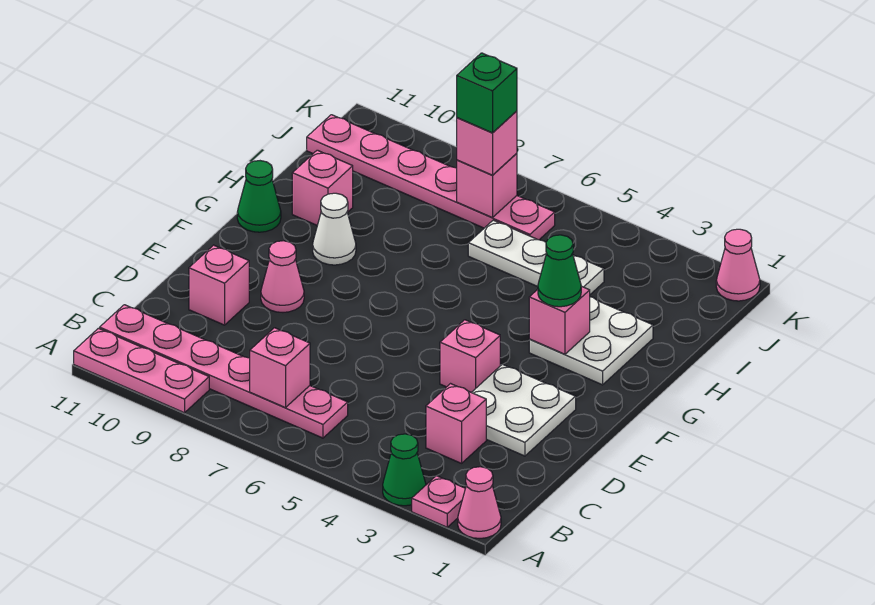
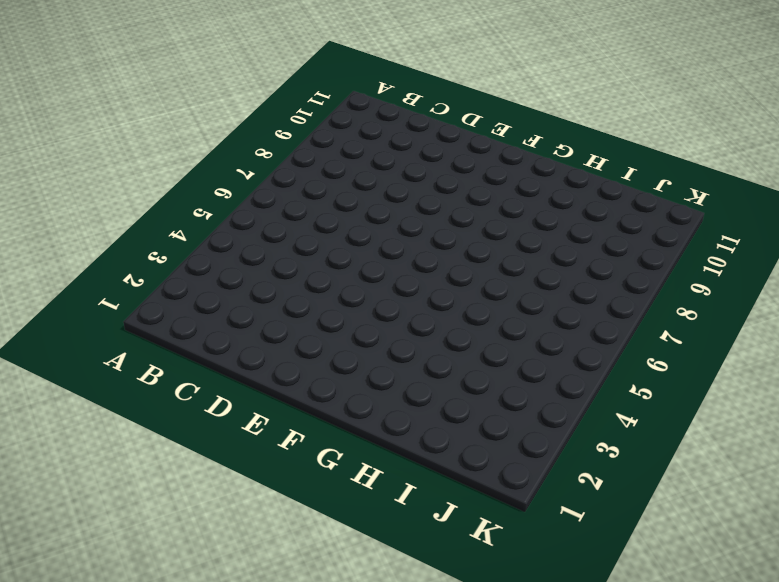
none -> pink cone A1 level 1
none -> pink plate A2 level 1
none -> green cone A3 level 1

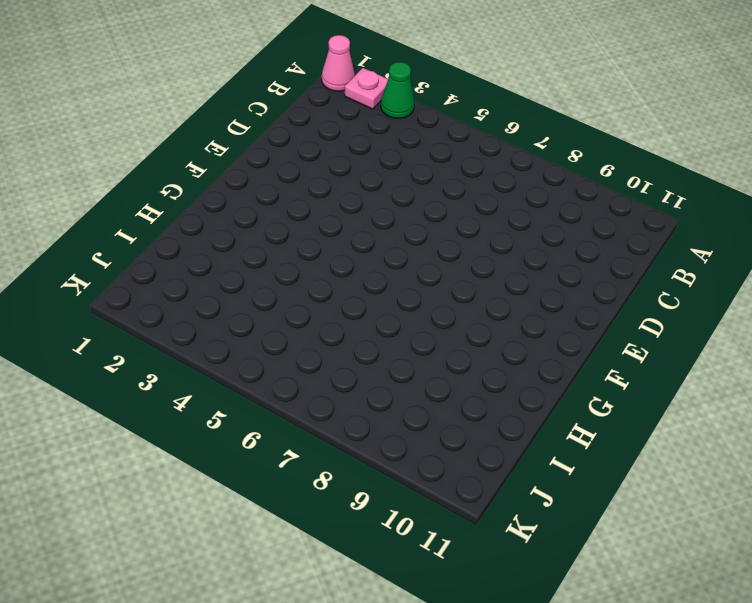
none -> pink plate A9:A11 level 1
none -> pink plate B6:B11 level 1
none -> pink brick C3 level 1

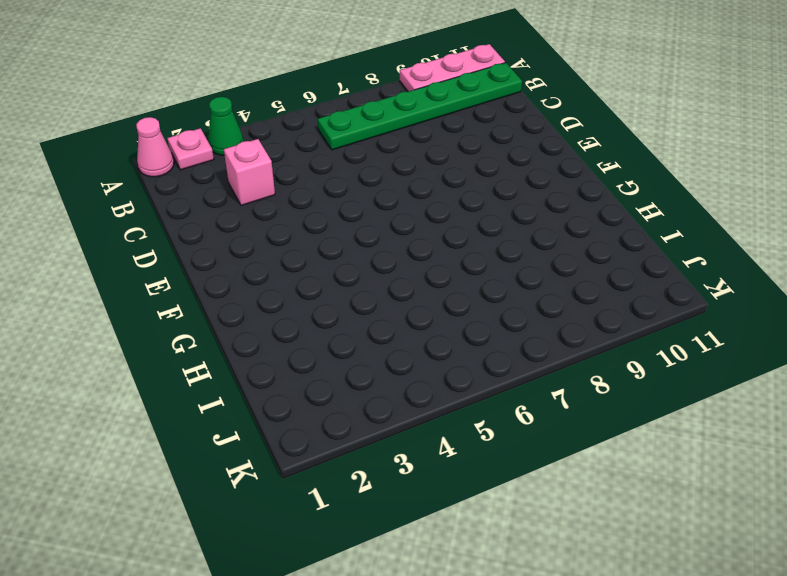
green plate B6:B11 level 1 -> pink plate B6:B11 level 1
none -> white plate D2:E3 level 1
none -> pink brick D10 level 1
none -> pink brick E4 level 1

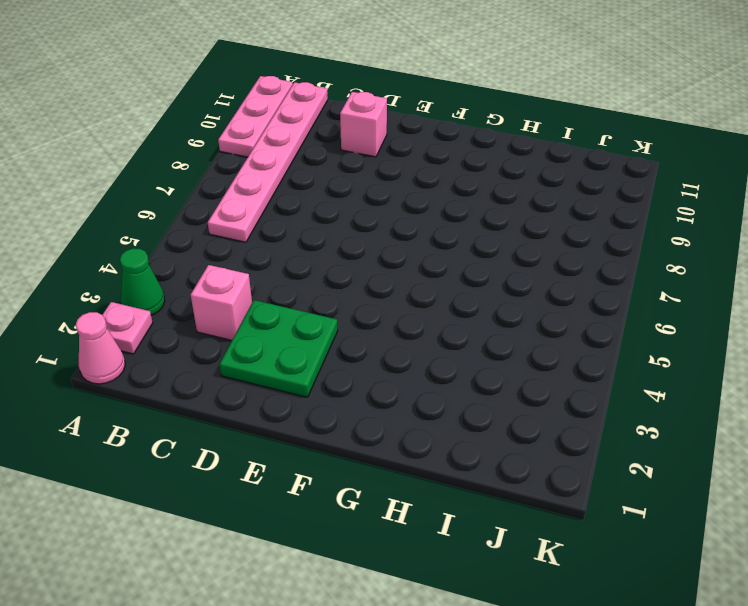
green plate D2:E3 level 1 -> white plate D2:E3 level 1
none -> pink brick E4 level 1
none -> pink cone E9 level 1
none -> white plate G2:H3 level 1

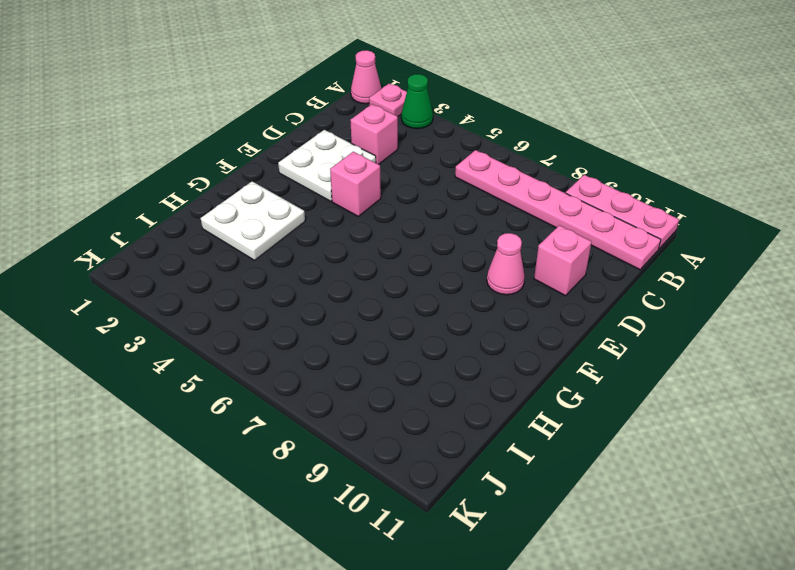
none -> white cone G9 level 1
none -> green cone G11 level 1
none -> pink brick H10 level 1

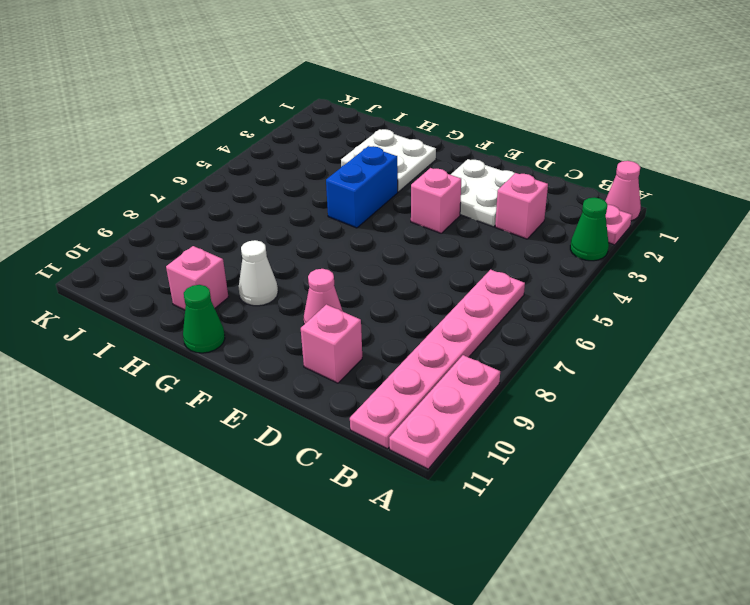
blue brick G4:G5 level 1 -> none
none -> white plate I4:I6 level 1
none -> pink plate J6:J11 level 1
none -> pink cone K1 level 1

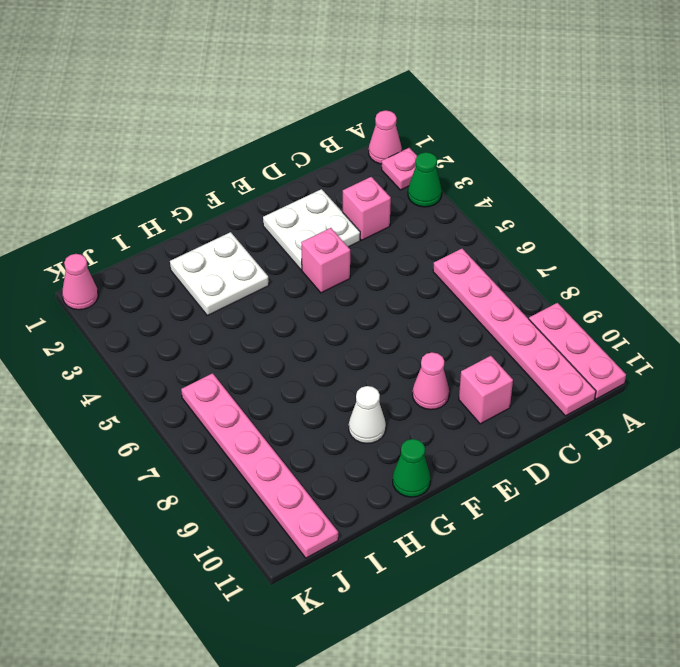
none -> pink brick H10 level 1
none -> white plate I4:I6 level 1
none -> pink brick B7 level 2

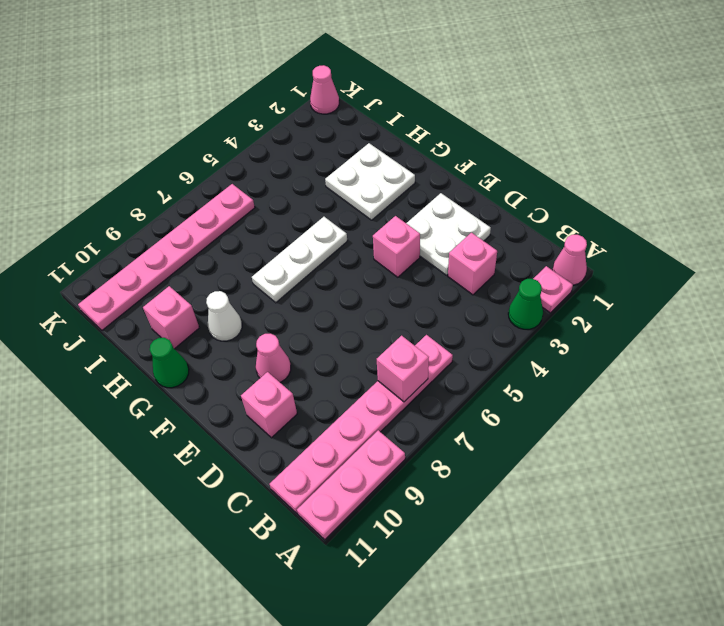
white plate G5:G7 level 1 -> white plate I4:I6 level 1
none -> pink brick G3 level 2
none -> pink brick J7 level 2
none -> green cone G3 level 3

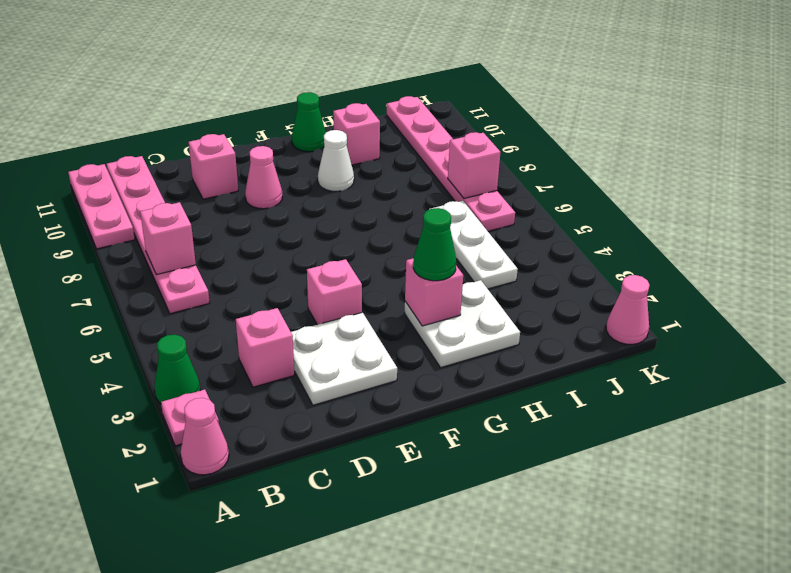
none -> pink brick J7 level 3
none -> green brick J7 level 4

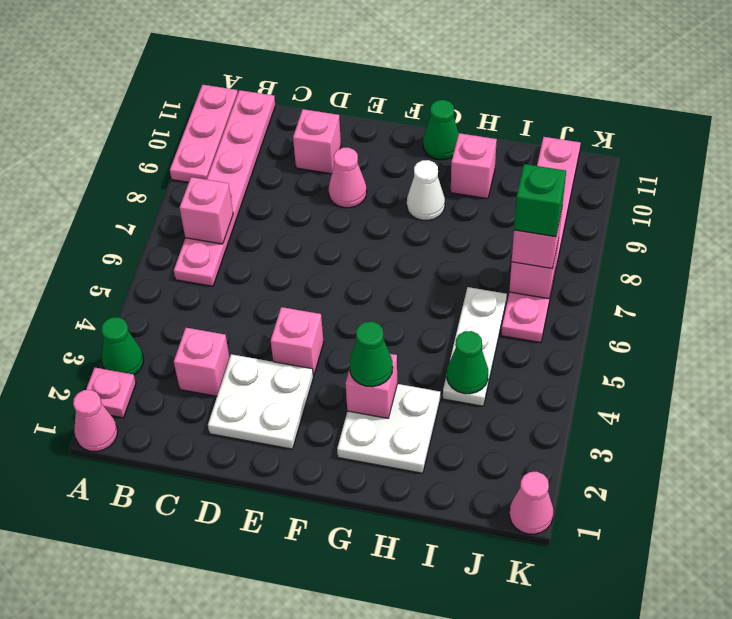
green cone I4 level 2 -> none

